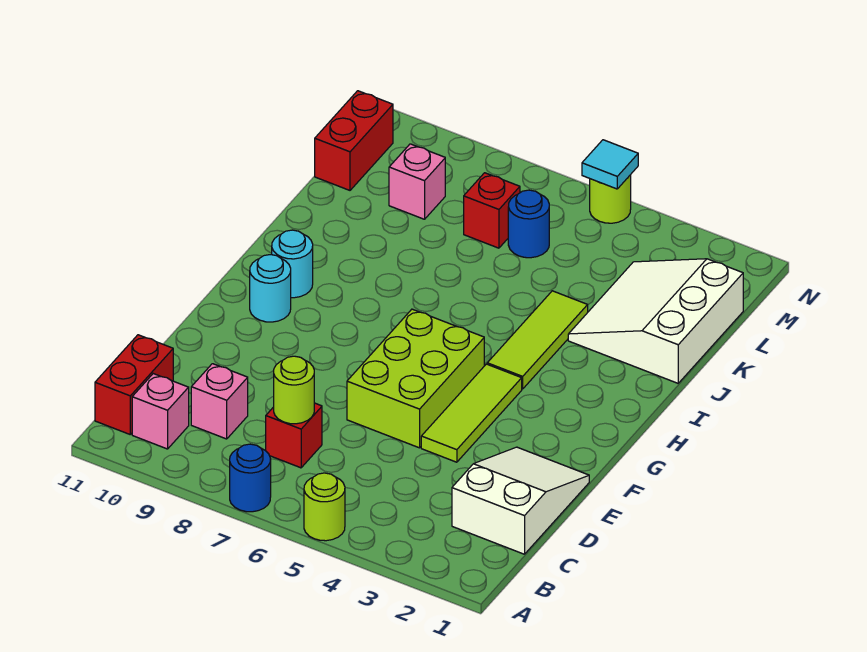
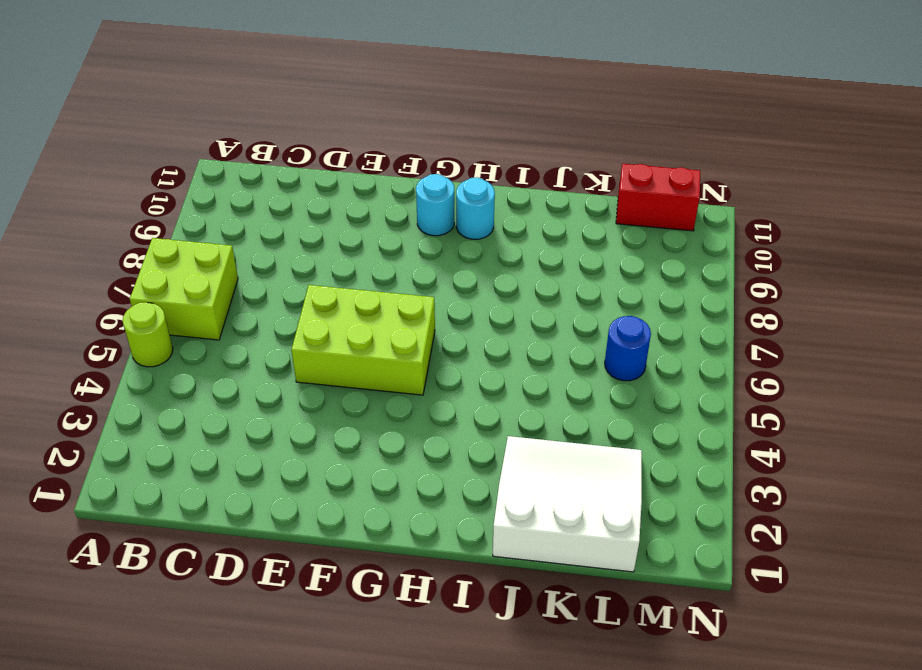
lime brick A6:B7 level 1 -> blue round brick A7 level 1
none -> pink brick B10 level 1
none -> red brick B11:C11 level 1
none -> white slope C1:E2 level 1 top C

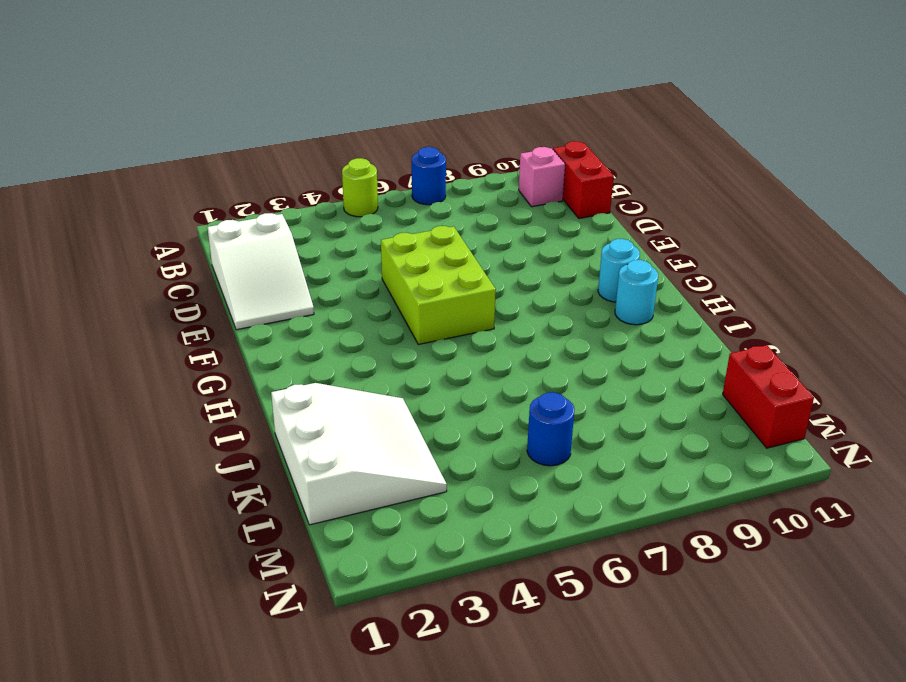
none -> red brick C7 level 1
none -> pink brick C9 level 1
none -> lime tile E4:G4 level 1

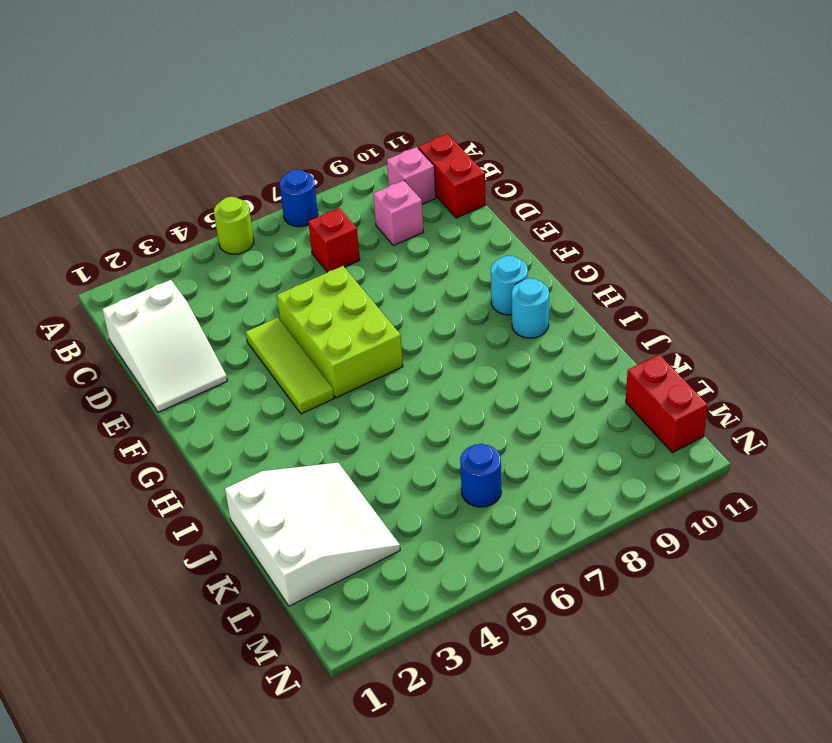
none -> lime tile H4:J4 level 1
none -> red brick L7 level 1
none -> pink brick L9 level 1

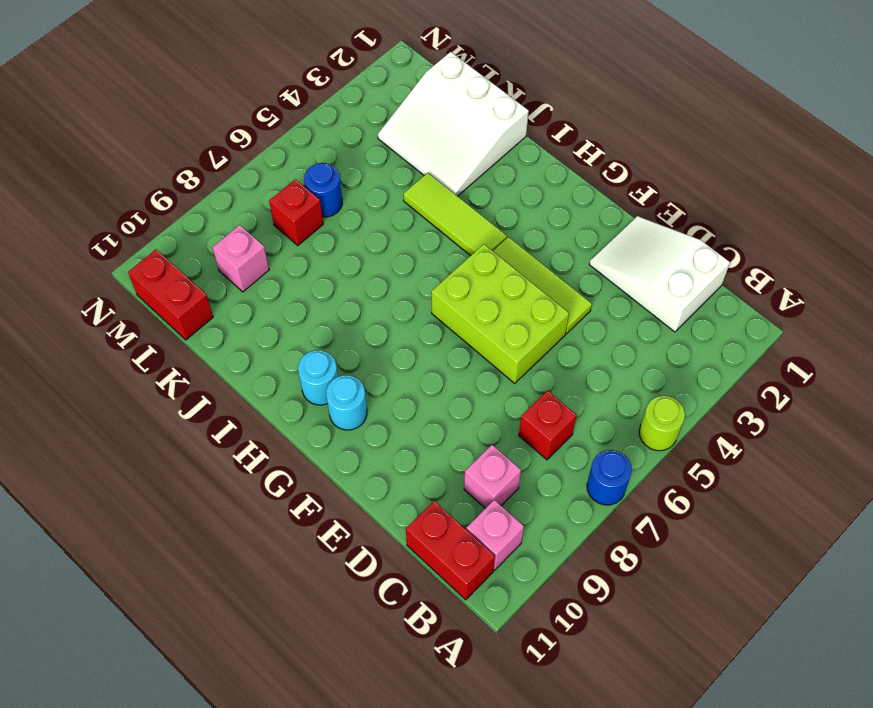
none -> lime round brick N5 level 1
none -> lime round brick C7 level 2
none -> cyan tile N5 level 2

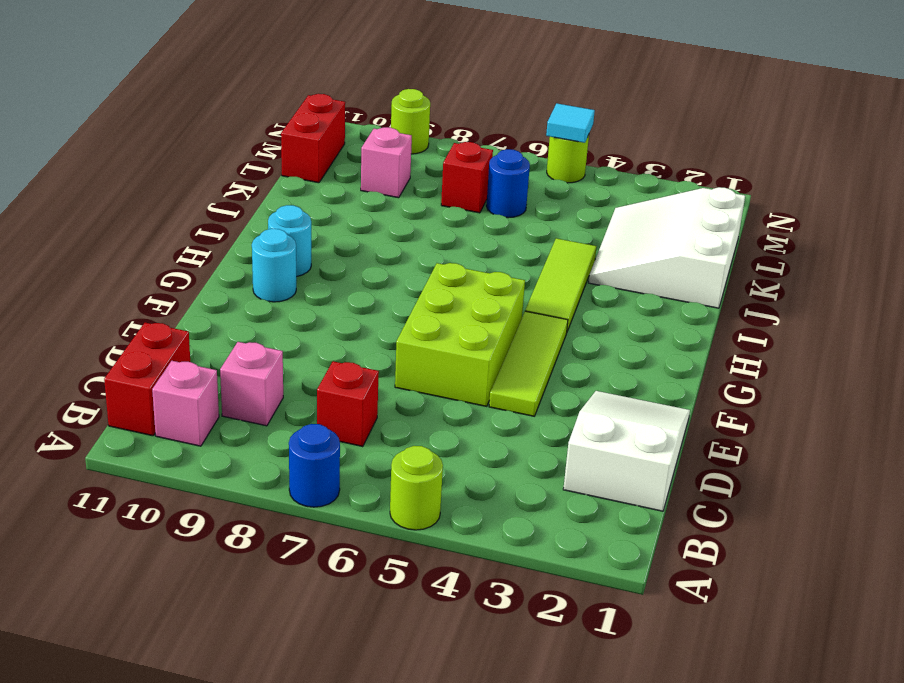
lime round brick N9 level 1 -> lime round brick C7 level 2

